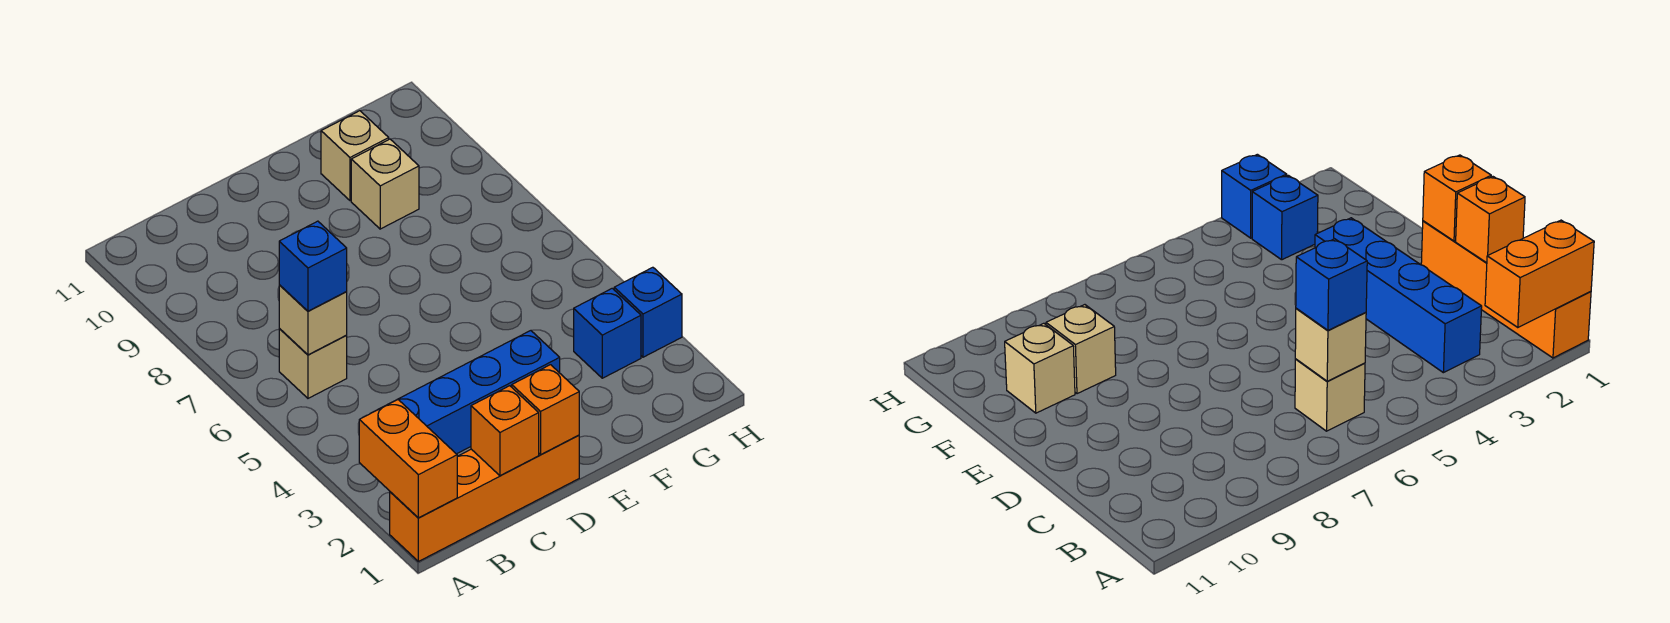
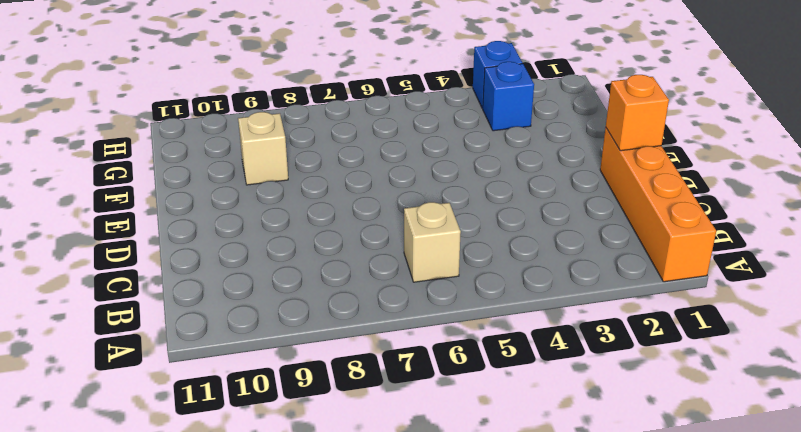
none -> blue brick B3:E3 level 1
none -> tan brick F10 level 1
none -> orange brick A1:A2 level 2

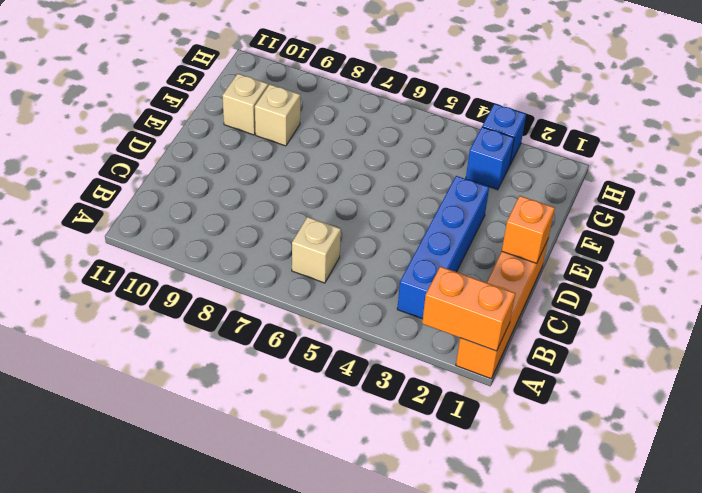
none -> tan brick B6 level 2
none -> orange brick C1 level 2
none -> blue brick B6 level 3

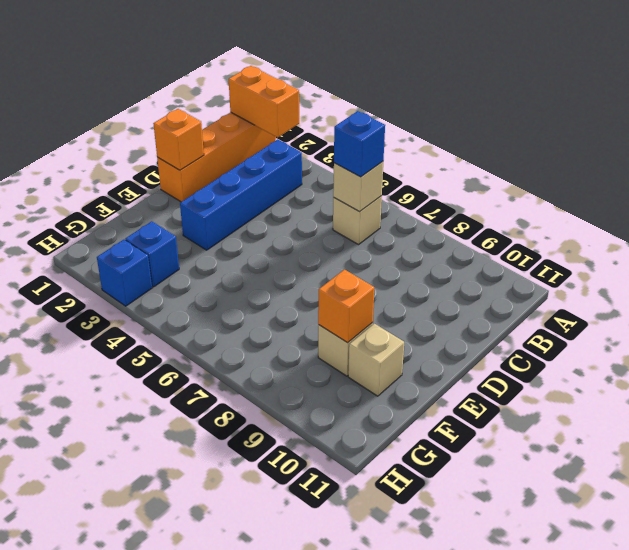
orange brick F9 level 2 -> orange brick C1 level 2

